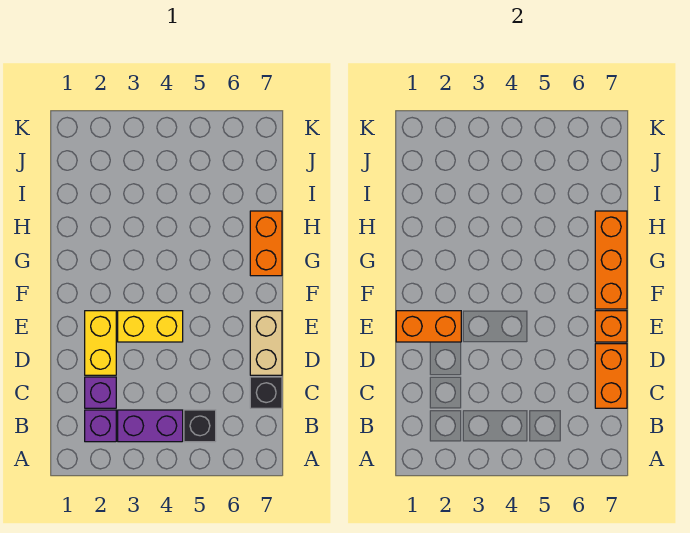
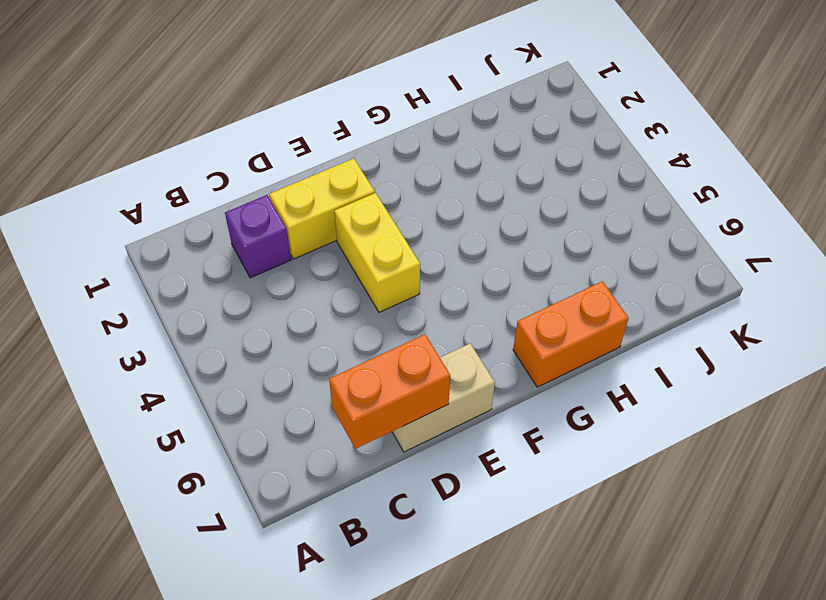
none -> purple brick B2 level 1
none -> purple brick B3:B4 level 1
none -> black brick B5 level 1

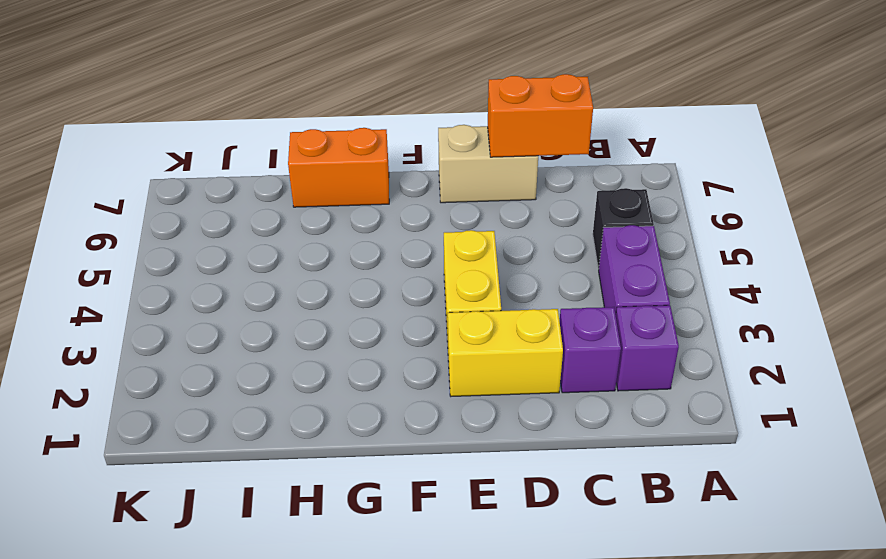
none -> black brick C7 level 1
none -> orange brick E1:E2 level 2
none -> orange brick E7 level 2

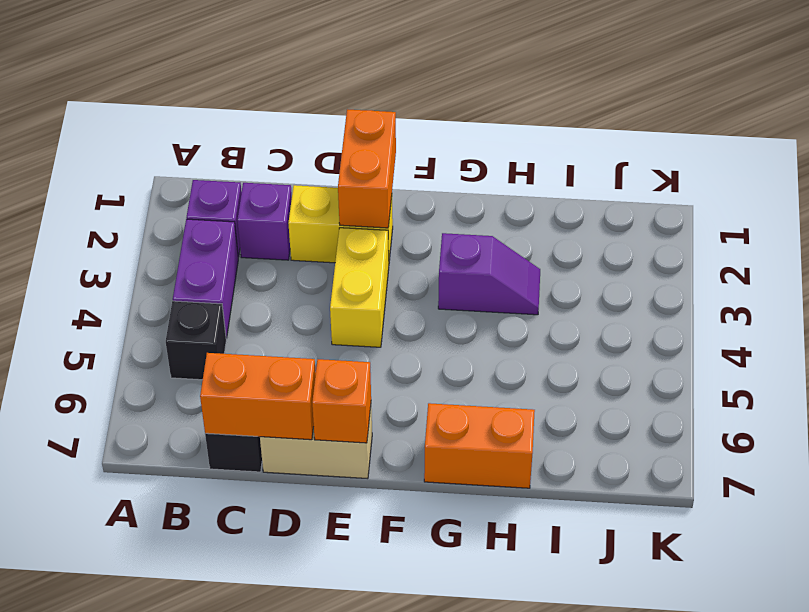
purple slope G3:H3 level 1 top G -> none
none -> orange brick F7:H7 level 2

